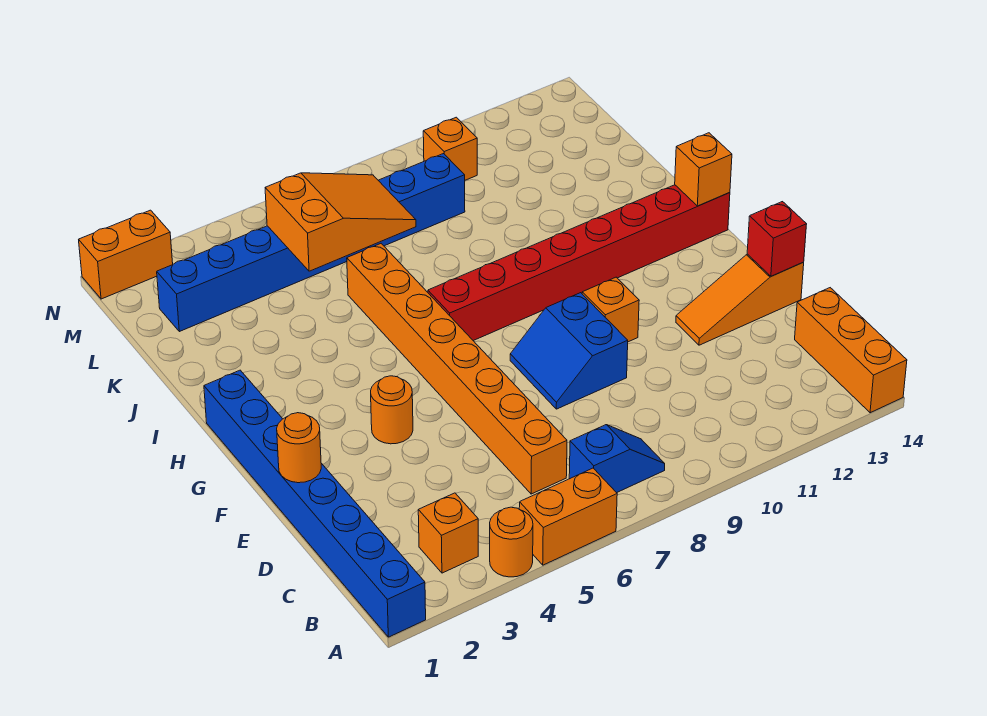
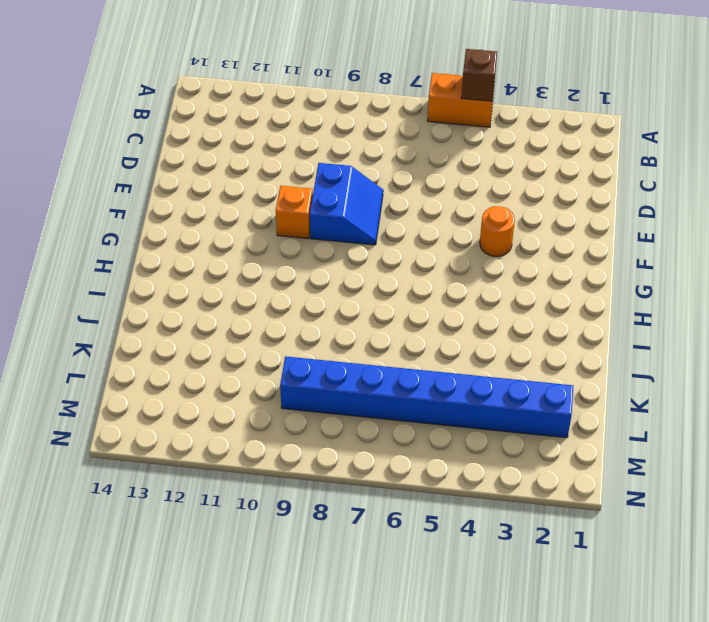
brown brick A5 level 2 -> none
none -> blue brick A1:H1 level 1
none -> orange round brick A4 level 1
none -> orange brick A14:C14 level 1

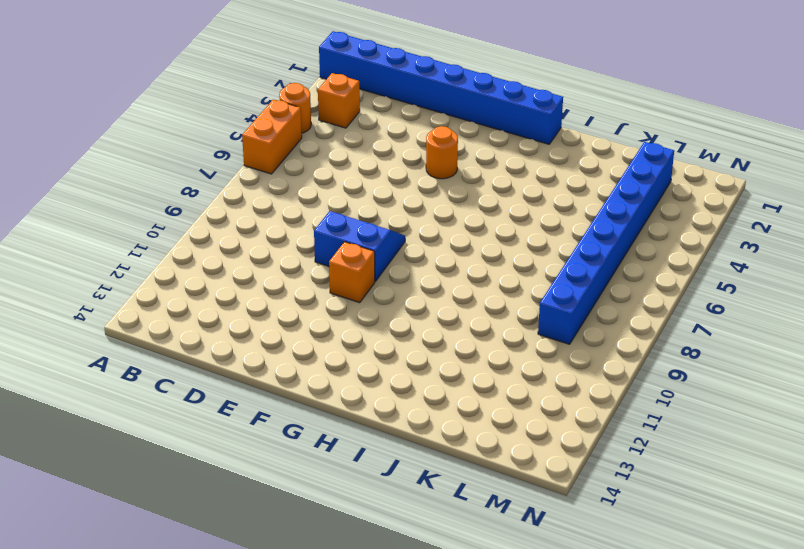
none -> orange brick A14:C14 level 1
none -> blue slope B7:B8 level 1 top 7
none -> orange brick C6:J6 level 1

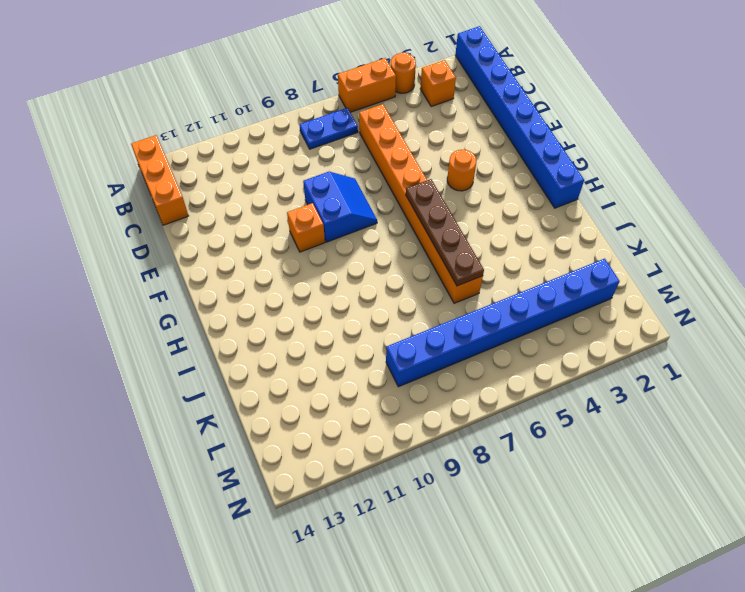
blue plate B7:B8 level 1 -> blue slope B7:B8 level 1 top 7
brown plate G6:J6 level 2 -> none
none -> orange slope E12:E14 level 1 top 14
none -> red brick H7:H14 level 1
none -> orange brick M10 level 1

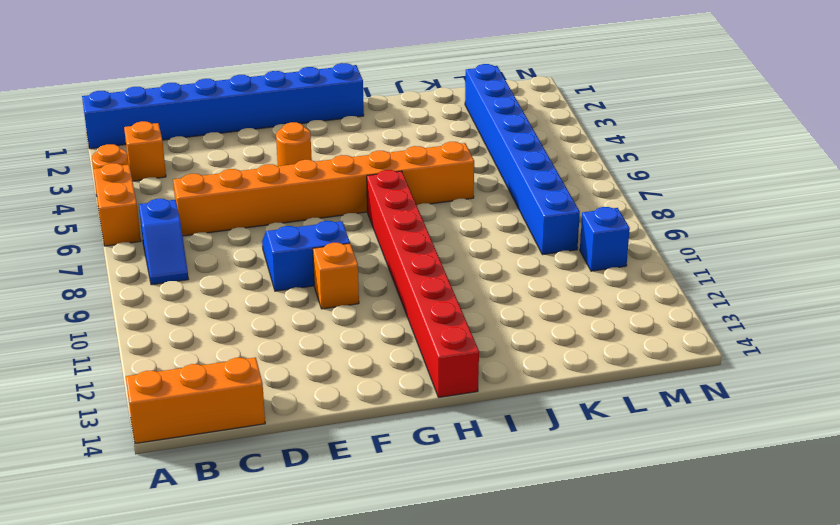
blue brick M10 level 1 -> orange brick M10 level 1
none -> orange slope E12:E14 level 1 top 14
none -> orange brick N1:N2 level 1
none -> orange round brick E1 level 2

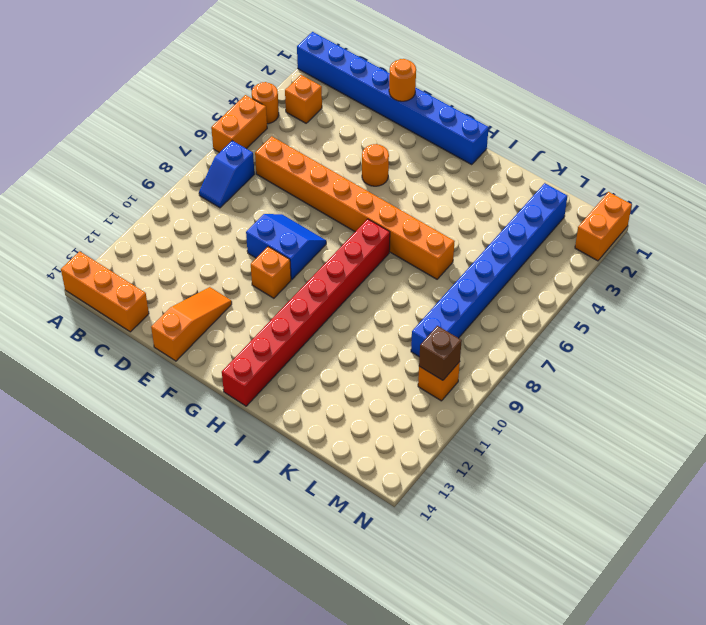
brown brick M10 level 2 -> none
none -> red brick E14 level 2
none -> orange brick H14 level 2
none -> orange slope K5:L7 level 2 top 5

